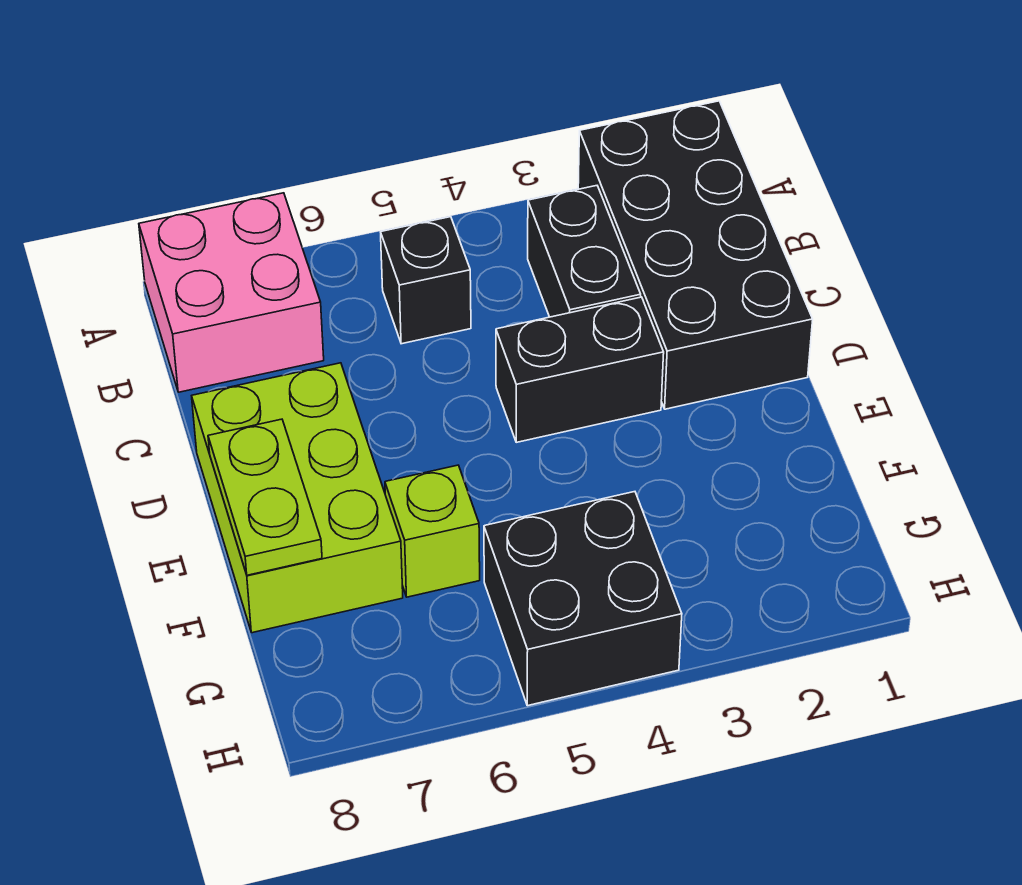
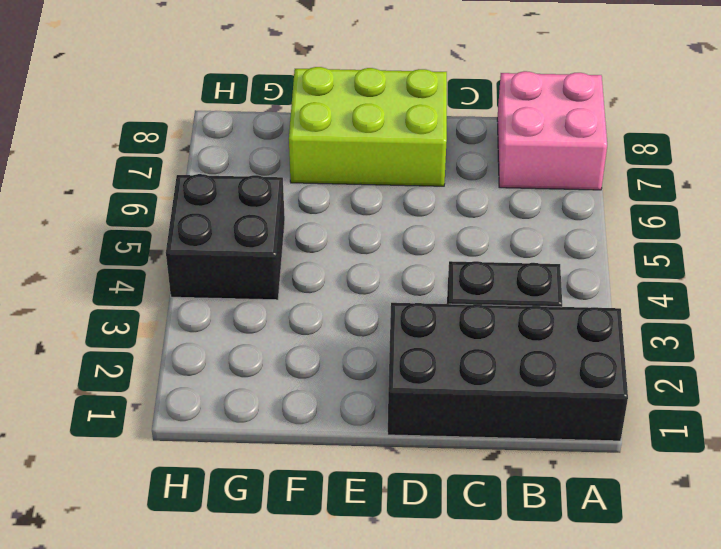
none -> black brick B5 level 1
none -> black brick D3:D4 level 1

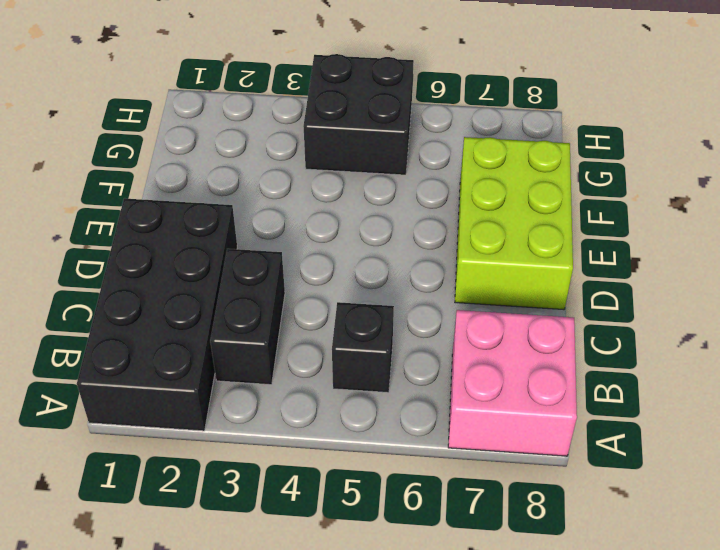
none -> black brick D3:D4 level 1
none -> lime brick F6 level 1

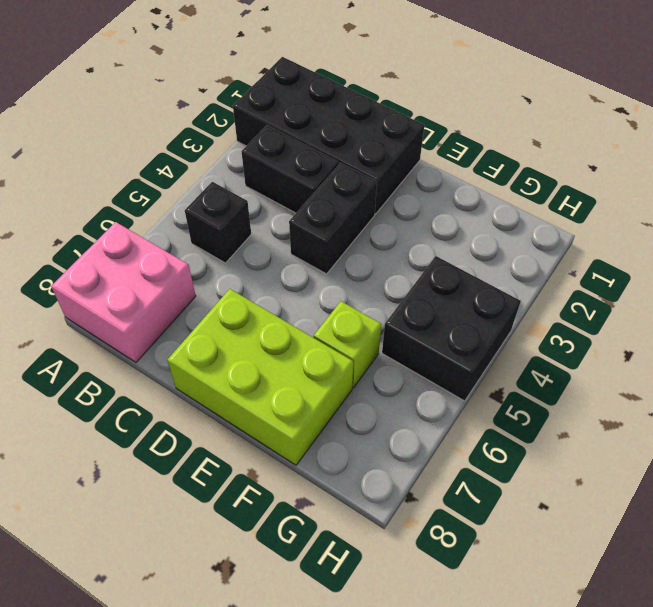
none -> lime plate E8:F8 level 2

